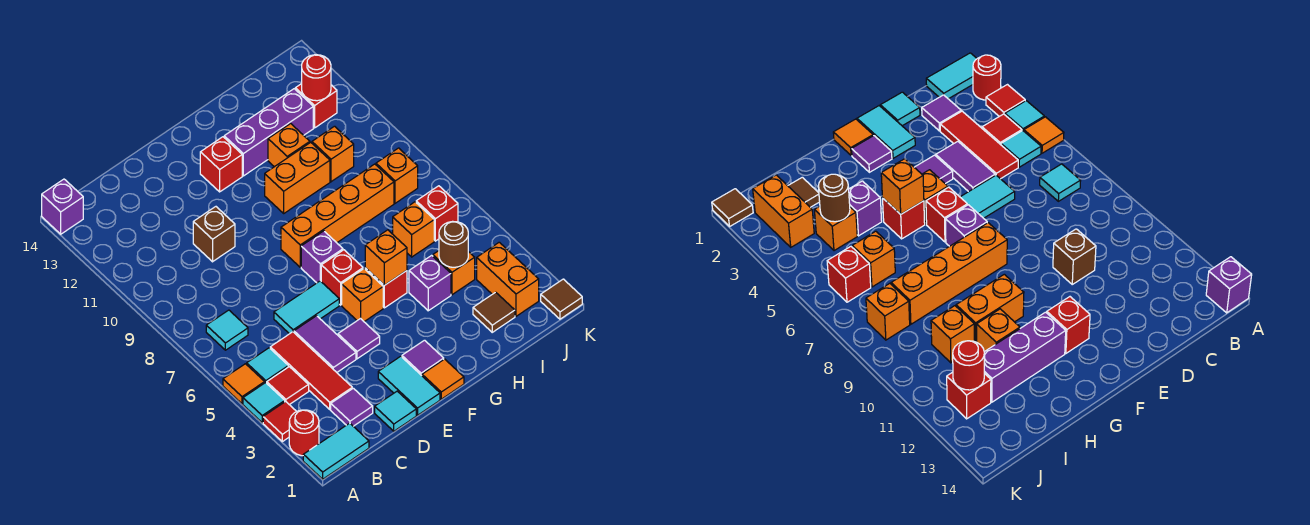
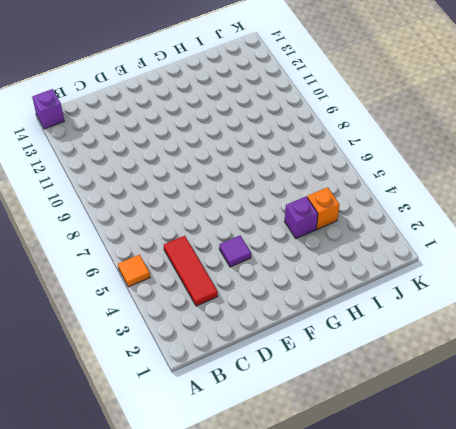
none -> cyan tile A1:B1 level 1
none -> red round brick A2 level 1
none -> red tile A3 level 1
none -> cyan tile A4 level 1

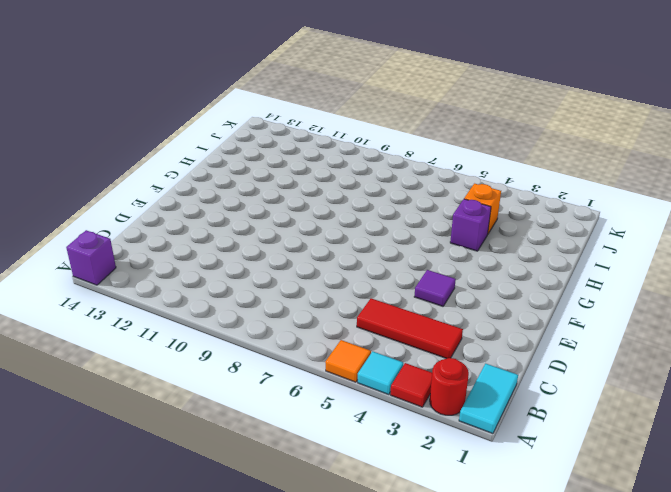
none -> red tile B4 level 1
none -> cyan tile B5 level 1
none -> cyan tile B7 level 1
none -> purple tile C2 level 1

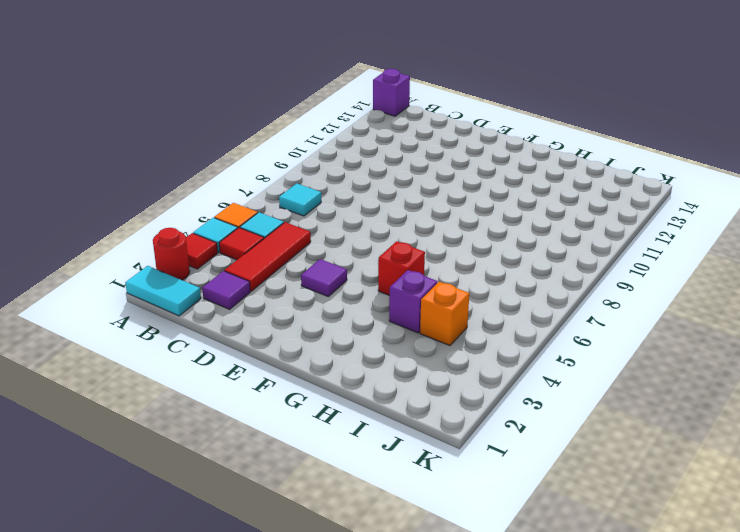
none -> cyan tile D1 level 1
none -> purple tile D4:D5 level 1
none -> cyan tile D6:E6 level 1
none -> brown brick D10 level 1

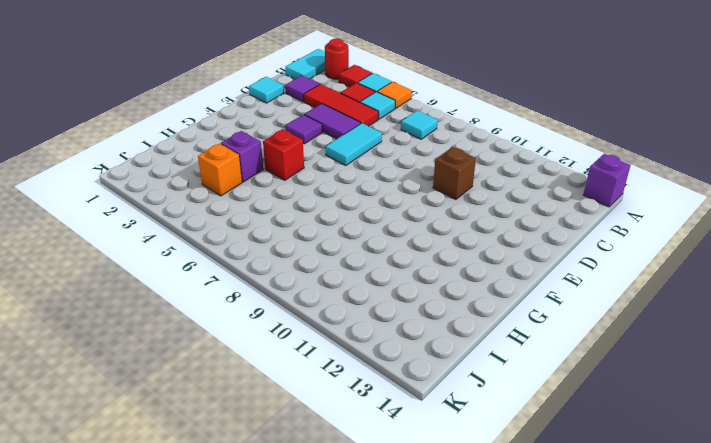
none -> cyan tile E1:E2 level 1
none -> orange tile F1 level 1
none -> purple tile F2 level 1
none -> orange brick F5 level 1

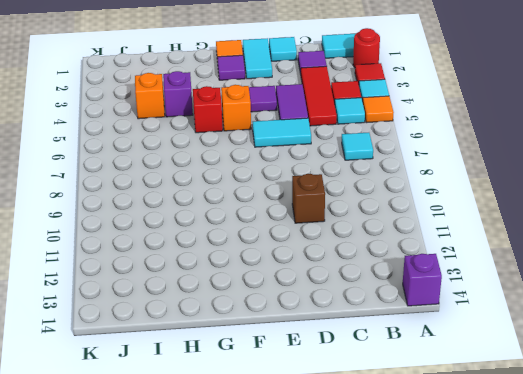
none -> red brick F6 level 1
none -> purple brick F7 level 1
none -> orange brick F8:I8 level 1
none -> red brick F12 level 1

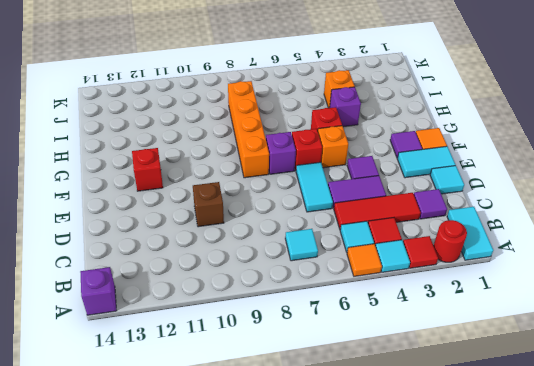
none -> orange brick G10:H10 level 1
none -> purple brick G12:I12 level 1
none -> orange brick H11 level 1
none -> brown tile I2 level 1

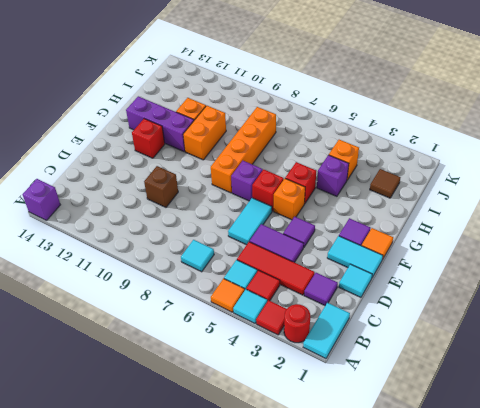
purple brick G11:G13 level 1 -> purple brick G12:I12 level 1
none -> orange brick I6 level 1
none -> orange brick I10 level 1
none -> orange brick J2:J3 level 1
none -> red brick J6 level 1

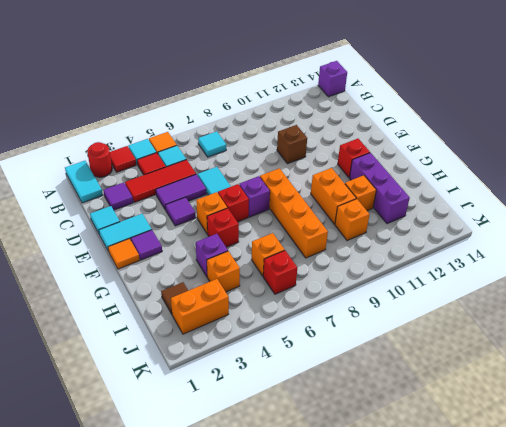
none -> orange brick J8 level 1
none -> red brick J12 level 1
none -> brown tile K1 level 1
none -> orange brick G5 level 2

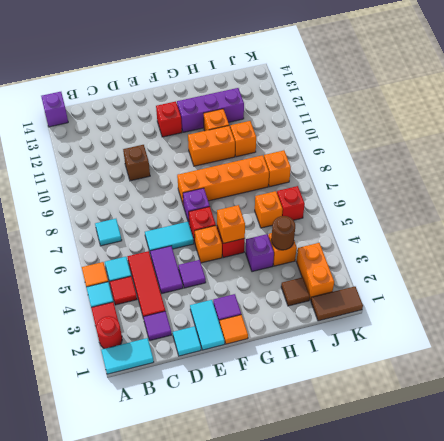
brown tile J1:K1 level 1 -> brown tile K1 level 1
none -> red brick J12 level 1
none -> red round brick J12 level 2

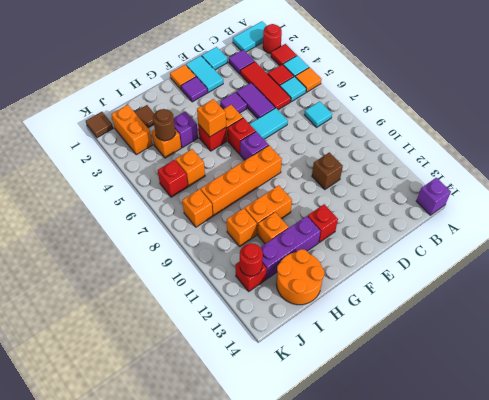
orange round brick H13:I14 level 1 -> none

